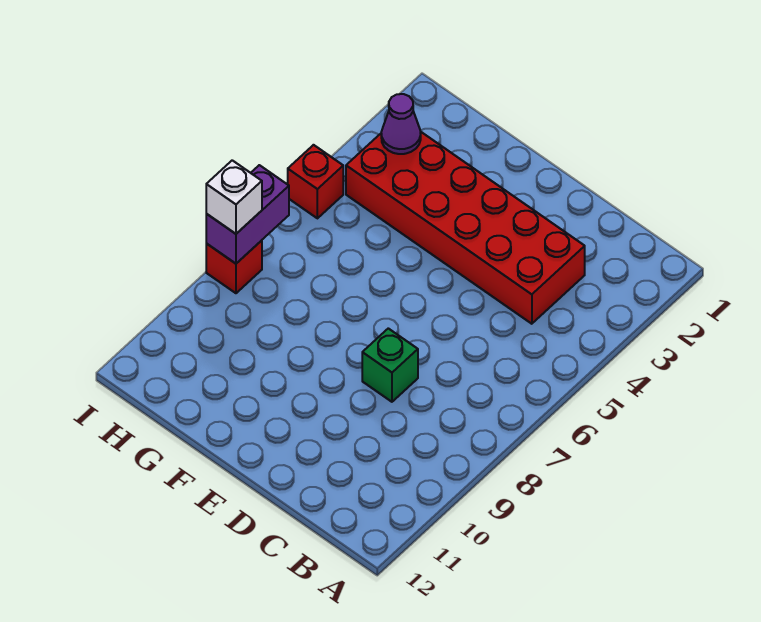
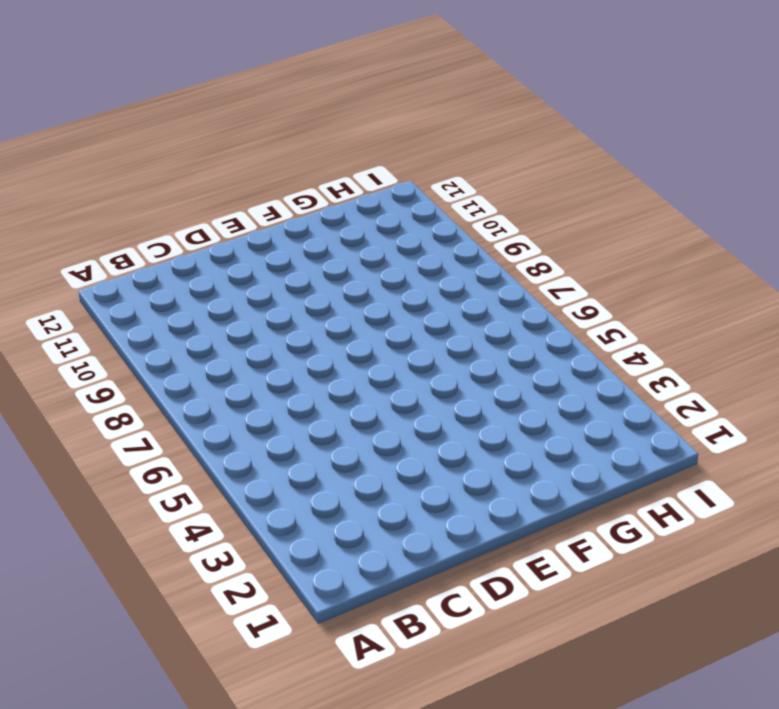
none -> red brick C3:H4 level 1
none -> green brick D8 level 1

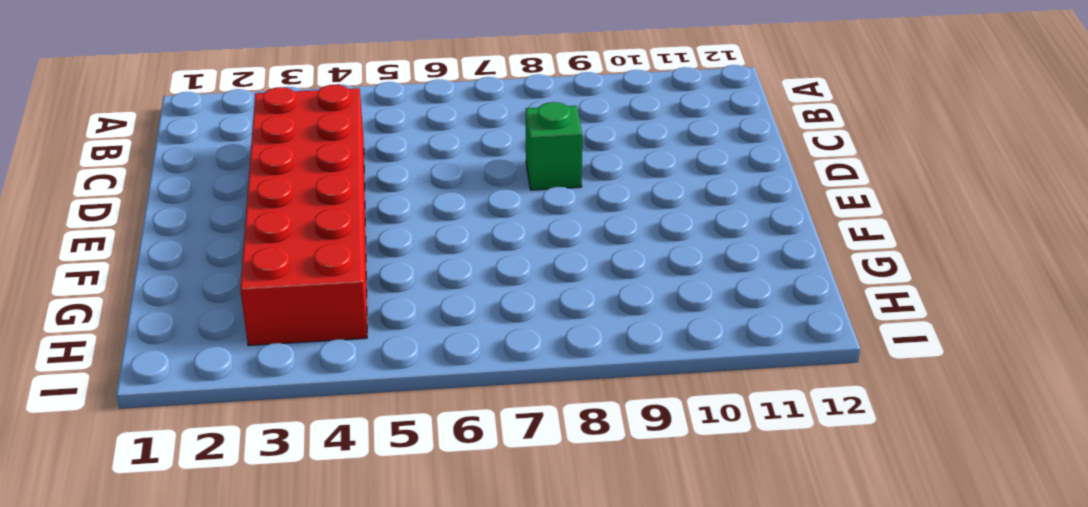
none -> red brick I5 level 1
none -> red brick I8 level 1

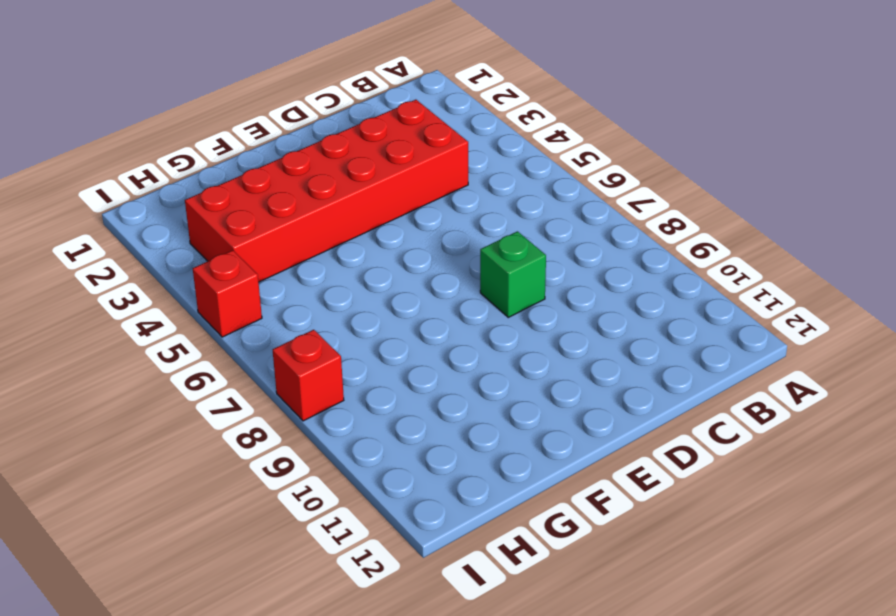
none -> purple cone H3 level 2
none -> purple brick I7:I8 level 2

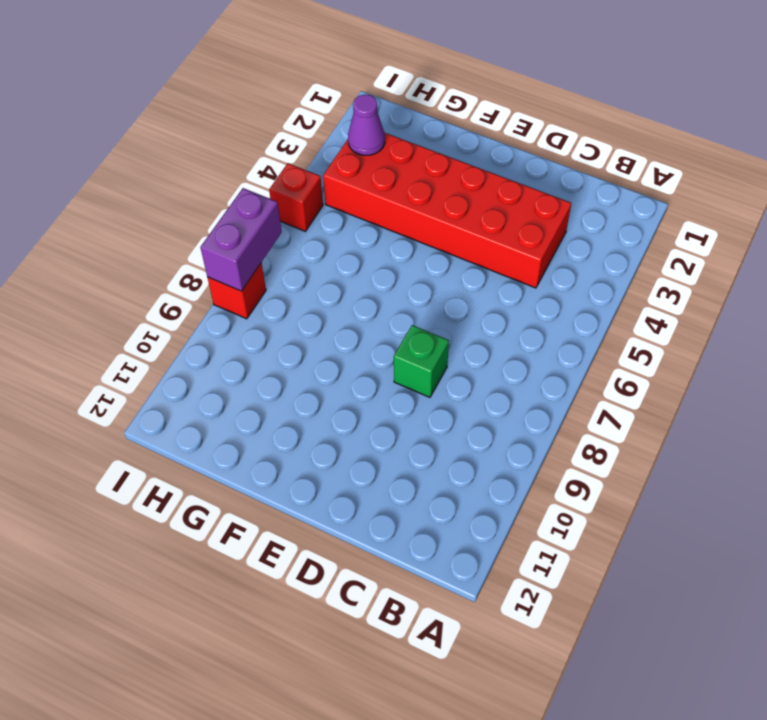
none -> white brick I8 level 3

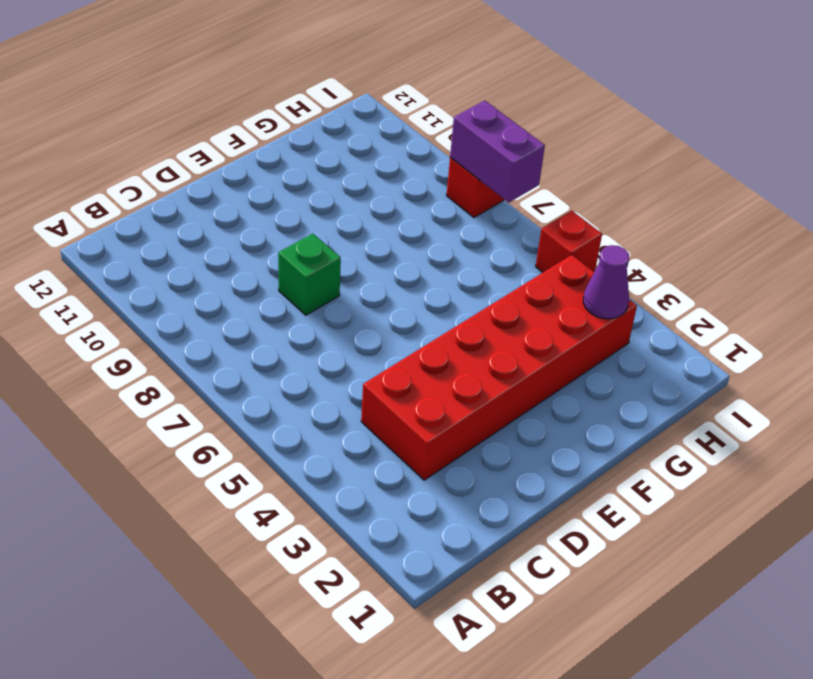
none -> white brick I8 level 3

